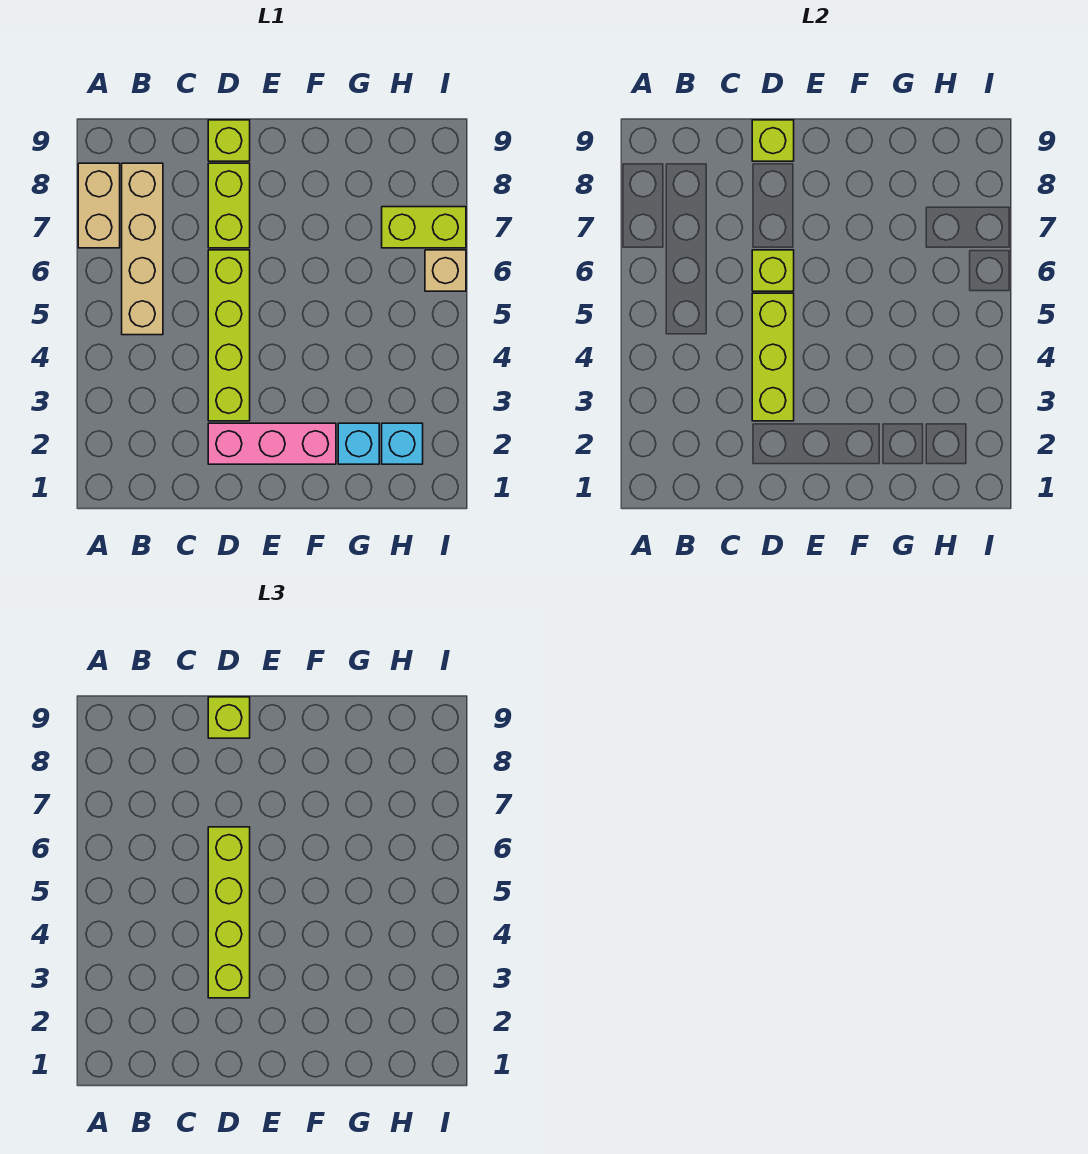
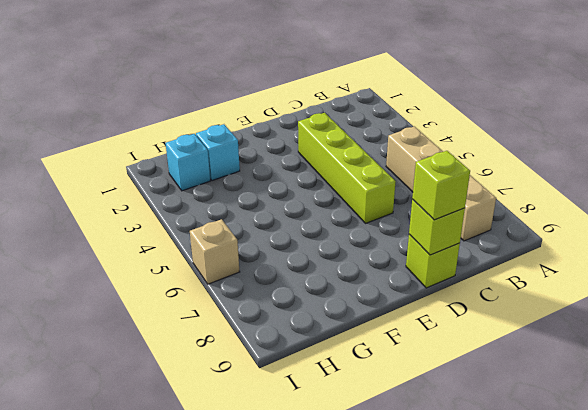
none -> tan brick A7:A8 level 1
none -> pink brick D2:F2 level 1
none -> lime brick D7:D8 level 1

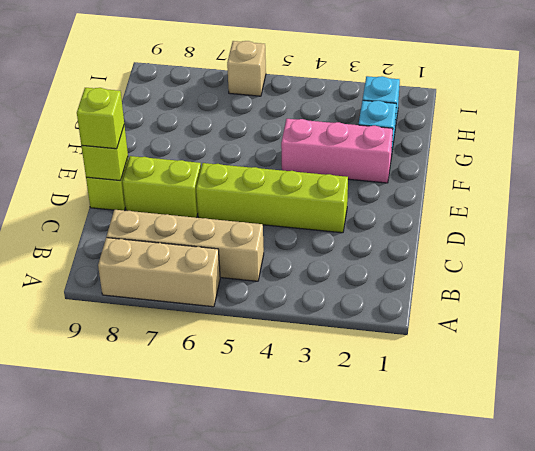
tan brick A6:A8 level 1 -> tan brick A7:A8 level 1
pink brick F2:F4 level 1 -> pink brick D2:F2 level 1
none -> lime brick H7:I7 level 1
none -> lime brick D3:D5 level 2
none -> lime brick D6 level 2

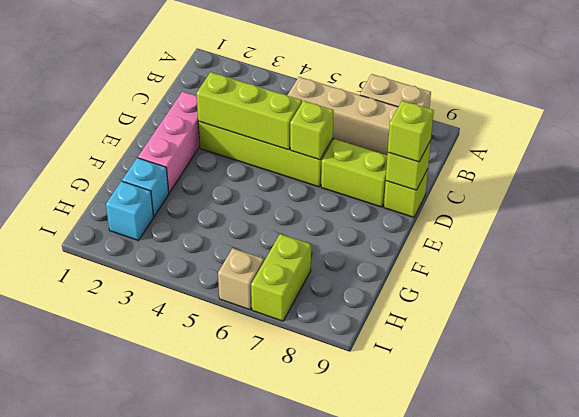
none -> lime brick D3:D6 level 3

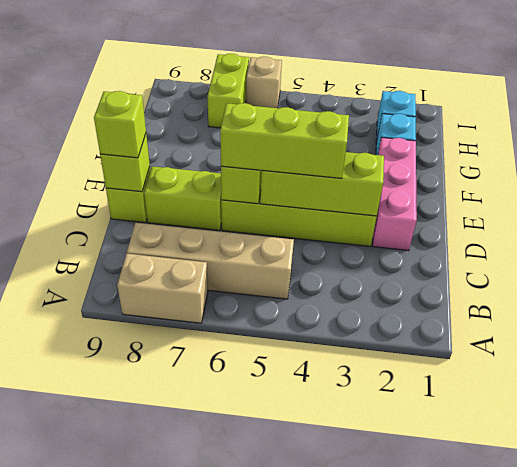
lime brick D4:D6 level 3 -> lime brick D3:D6 level 3

